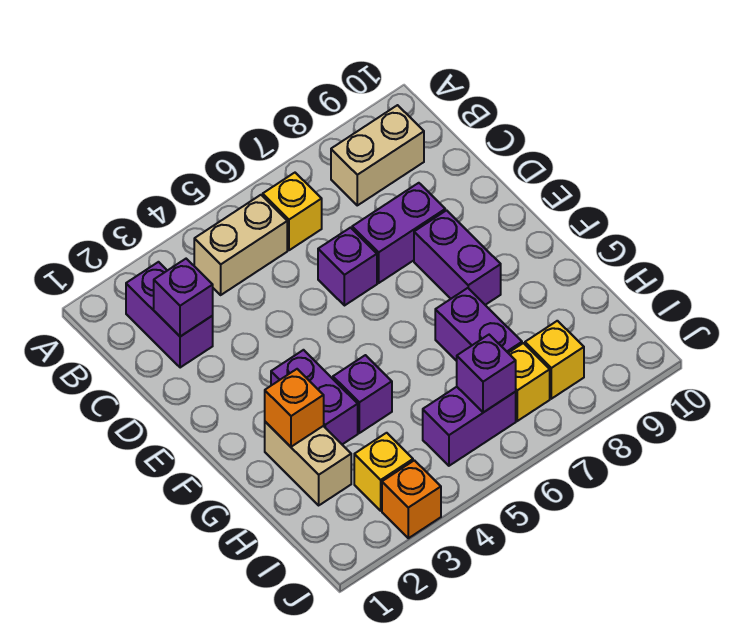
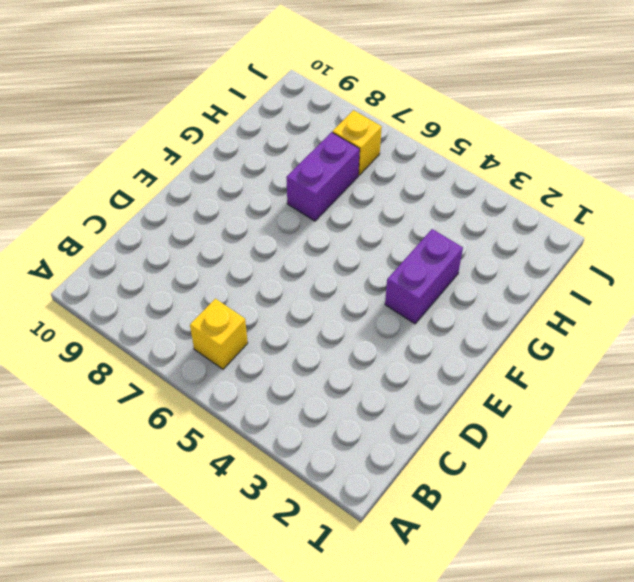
none -> purple brick B2:C2 level 1
none -> tan brick B4:B5 level 1
none -> tan brick B8:B9 level 1

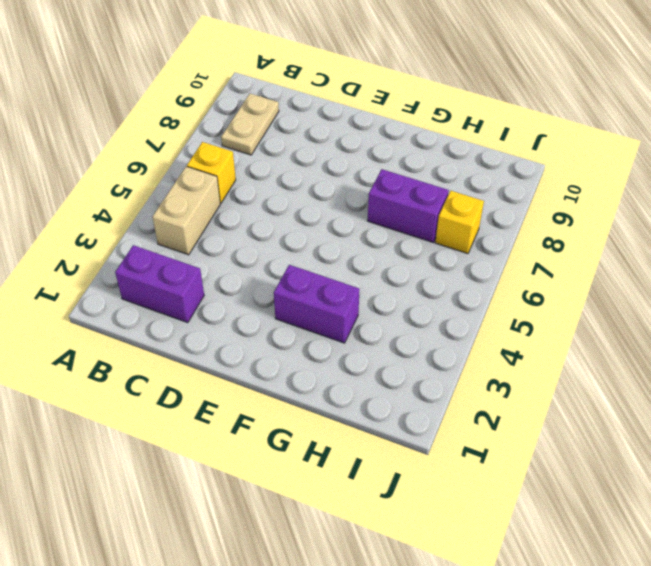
tan plate B8:B9 level 1 -> tan brick B8:B9 level 1
none -> purple brick D6 level 1
none -> purple brick D7:D8 level 1
none -> purple brick E8:F8 level 1

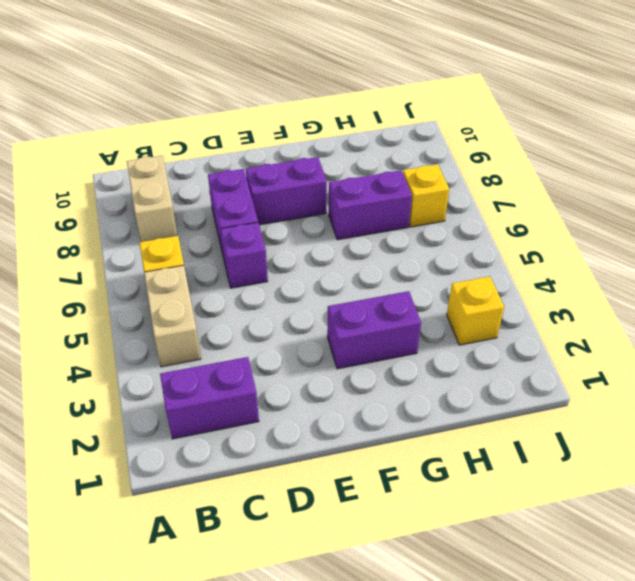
none -> tan brick G2:H2 level 1
none -> purple brick G4 level 1
none -> purple brick I5:I6 level 1

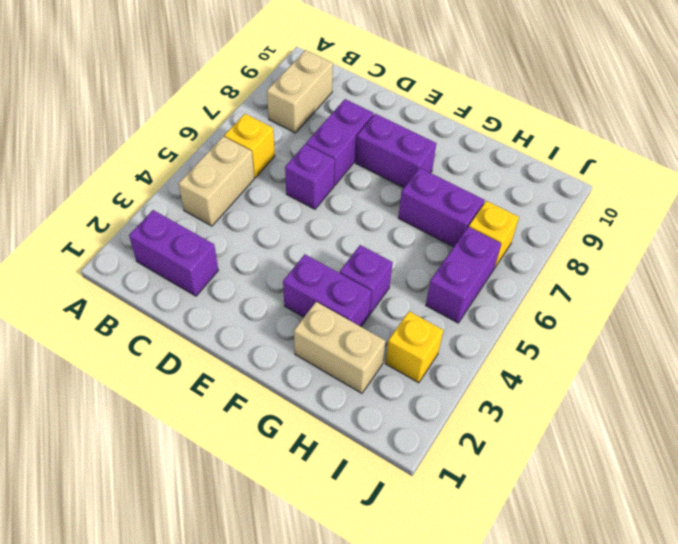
none -> yellow brick I8 level 1
none -> orange brick J3 level 1
none -> purple brick C2 level 2

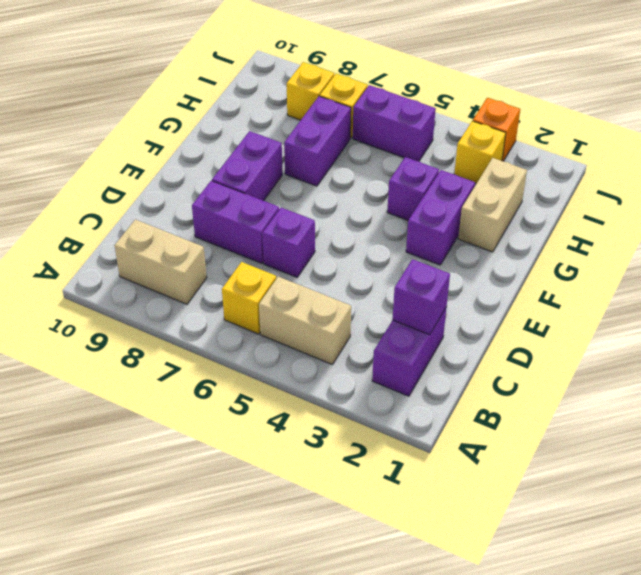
none -> orange brick G2 level 2
none -> purple brick I6 level 2

